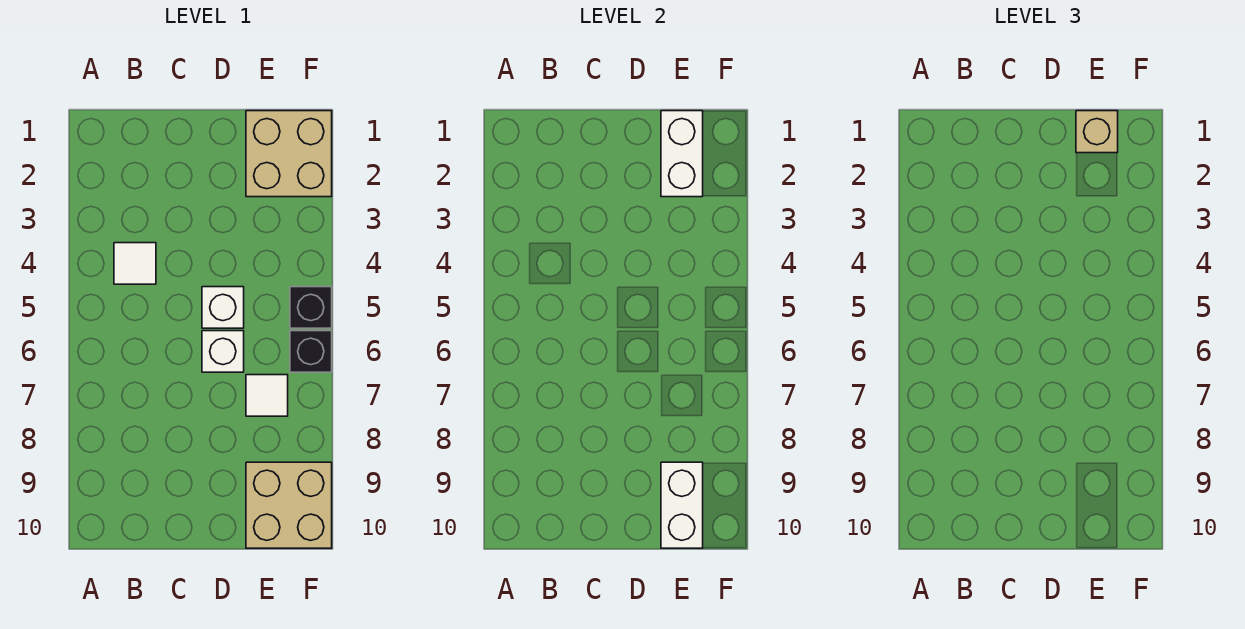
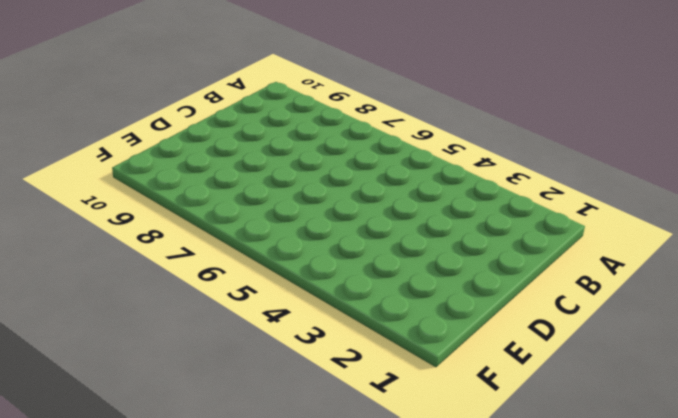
none -> white tile B4 level 1
none -> white brick D5 level 1

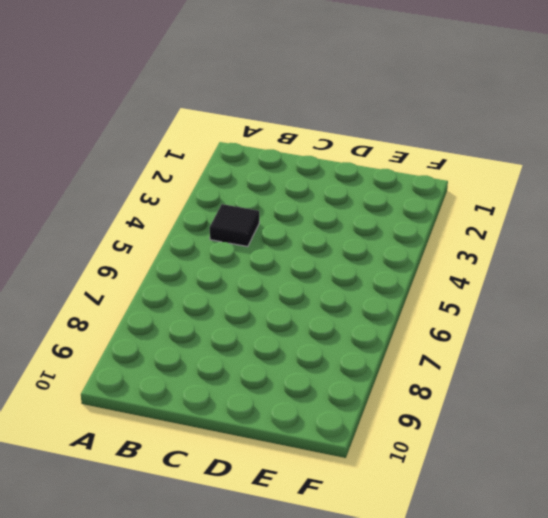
black tile B4 level 1 -> white tile B4 level 1
none -> white brick D5 level 1
none -> white brick D6 level 1

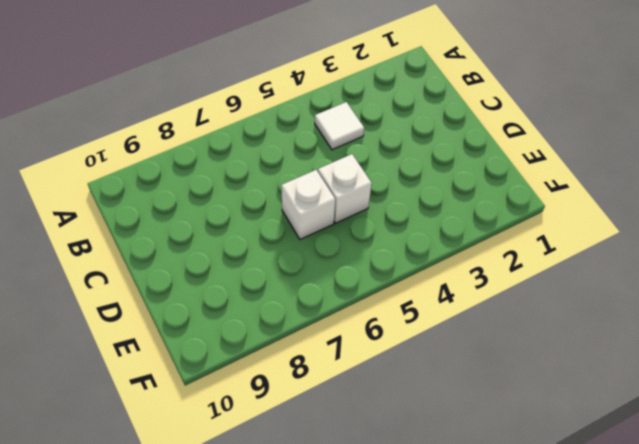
none -> tan brick E1:F2 level 1
none -> white tile E7 level 1

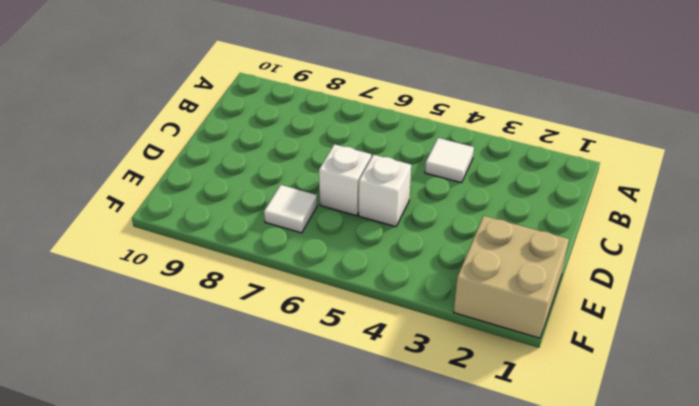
none -> tan brick E9:F10 level 1
none -> black brick F5 level 1

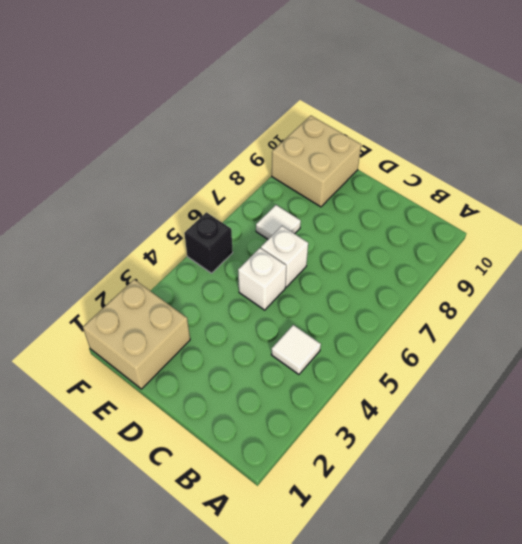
none -> black brick F6 level 1
none -> white brick E1:E2 level 2

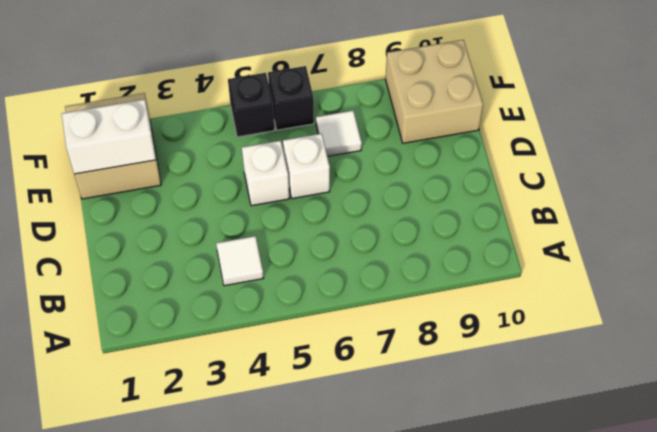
none -> white brick E9:E10 level 2
none -> tan brick E1 level 3

